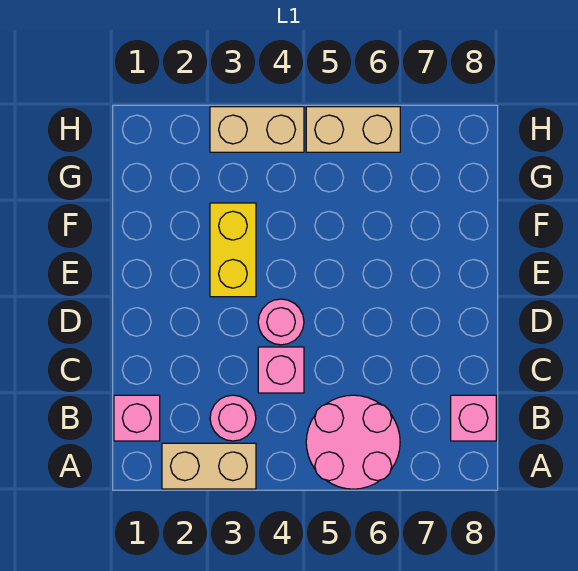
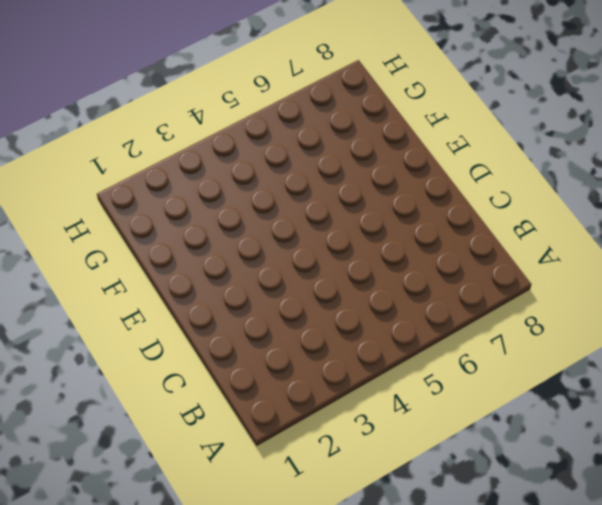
none -> tan brick A2:A3 level 1
none -> pink round brick A5:B6 level 1

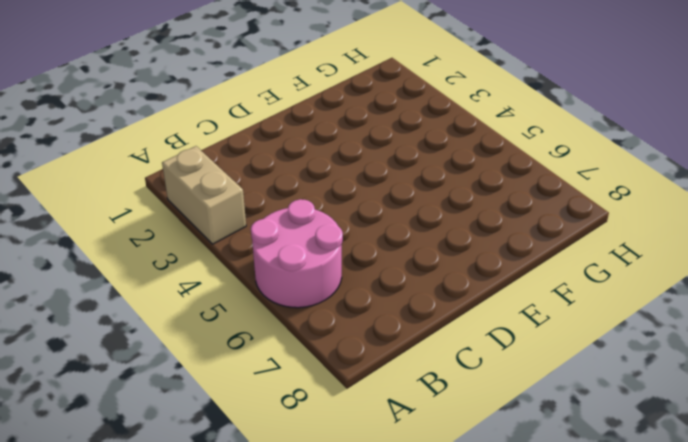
none -> pink brick B1 level 1
none -> pink round brick B3 level 1

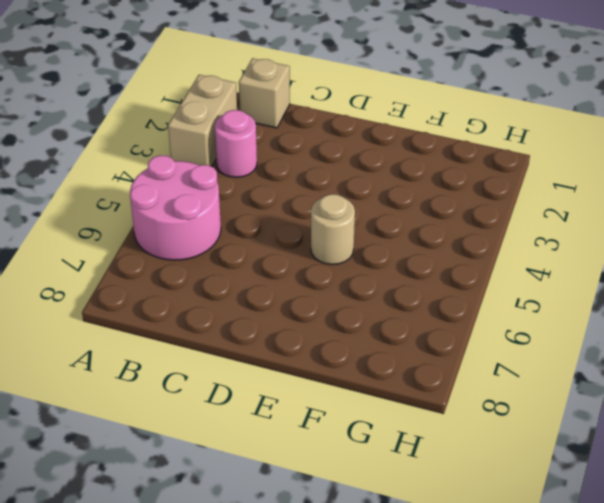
tan brick B1 level 1 -> pink brick B1 level 1
tan round brick E5 level 1 -> none
none -> pink brick B8 level 1
none -> pink brick C4 level 1

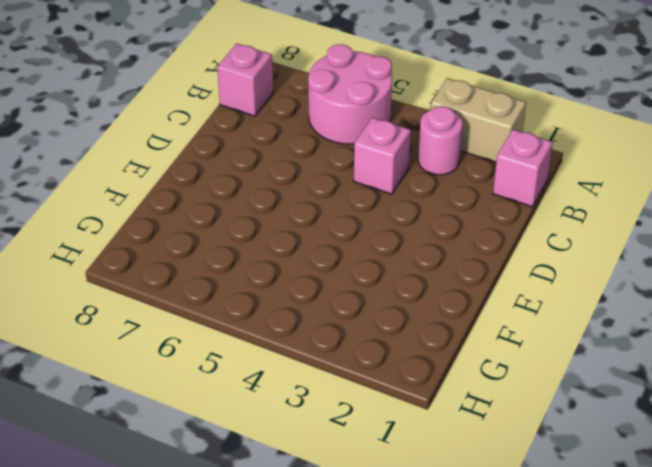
none -> pink round brick D4 level 1
none -> yellow brick E3:F3 level 1

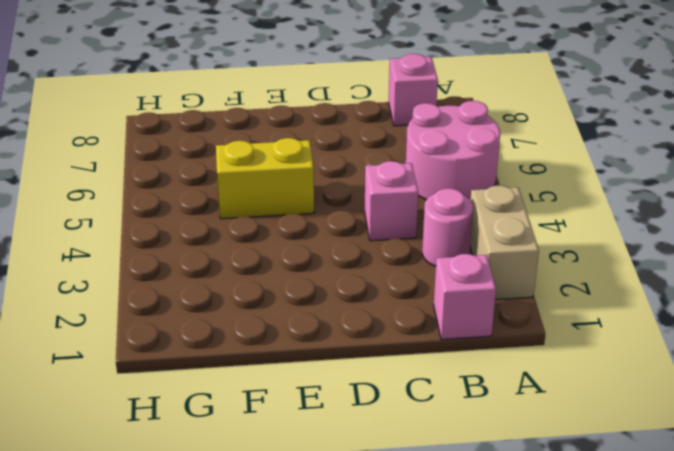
yellow brick E5:F5 level 1 -> yellow brick E3:F3 level 1
none -> pink round brick D4 level 1
none -> tan brick H3:H4 level 1

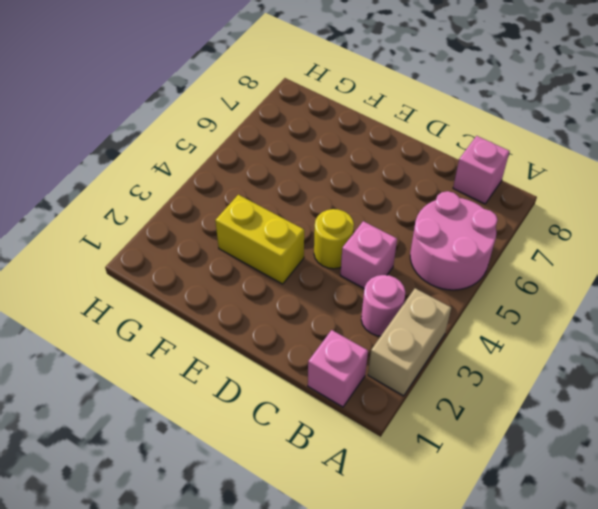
yellow round brick D4 level 1 -> pink round brick D4 level 1
none -> tan brick H3:H4 level 1
none -> tan brick H5:H6 level 1

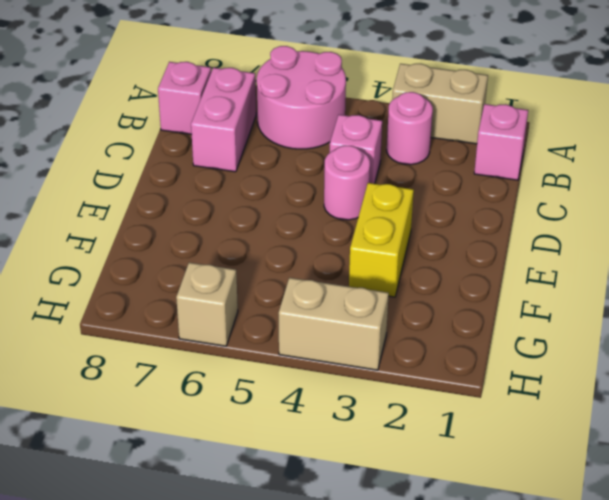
pink brick B7:C7 level 1 -> none
tan brick H6 level 1 -> tan brick H5:H6 level 1

